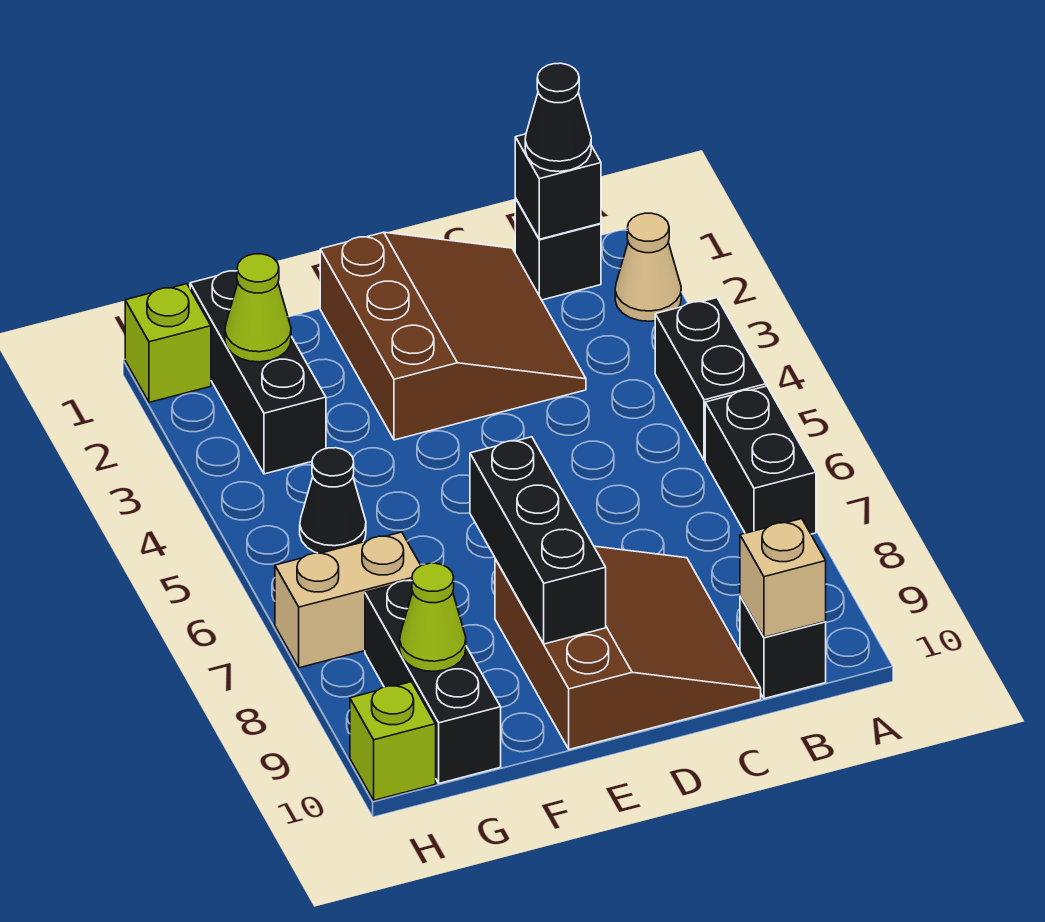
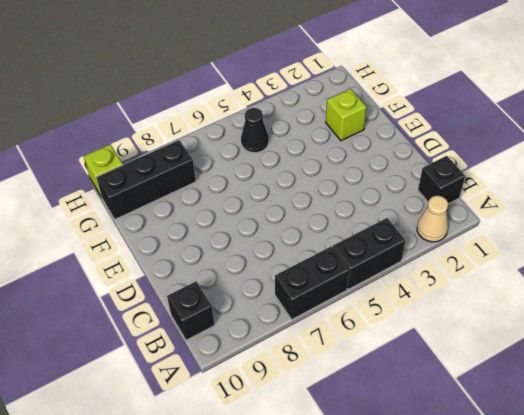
lime brick F2 level 1 -> lime brick H1 level 1
none -> brown slope C1:E3 level 1 top E
none -> brown slope C8:E10 level 1 top E
none -> black brick G1:G3 level 1

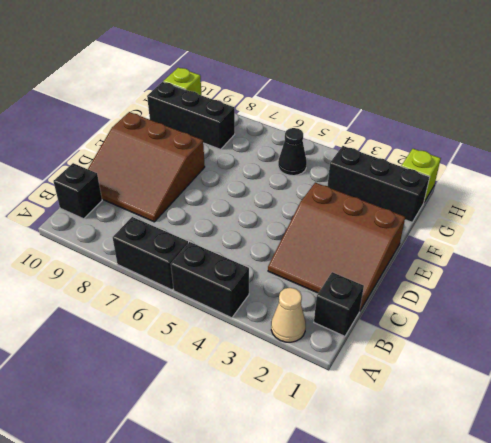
none -> tan brick G7:H7 level 1
none -> black brick B1 level 2
none -> tan brick B10 level 2

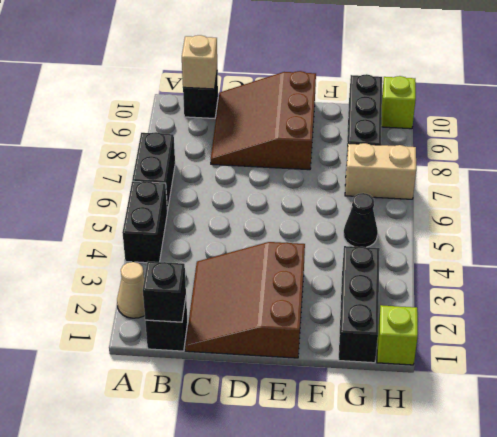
none -> black brick E7:E9 level 2
none -> lime cone G2 level 2
none -> lime cone G9 level 2

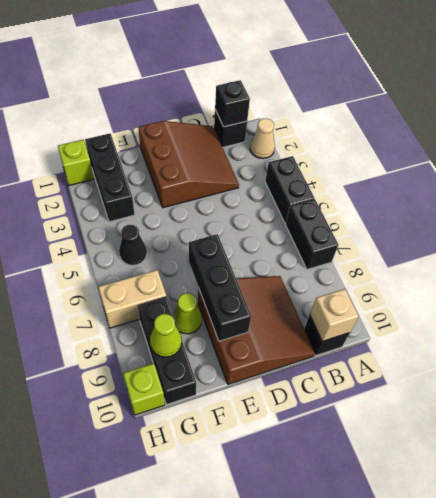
lime cone F8 level 1 -> lime cone G2 level 2
none -> black cone B1 level 3

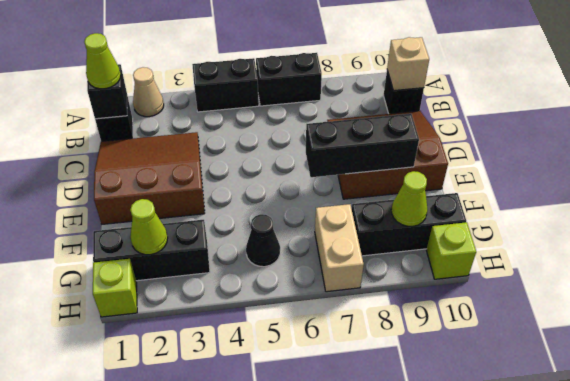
lime cone B1 level 3 -> black cone B1 level 3

